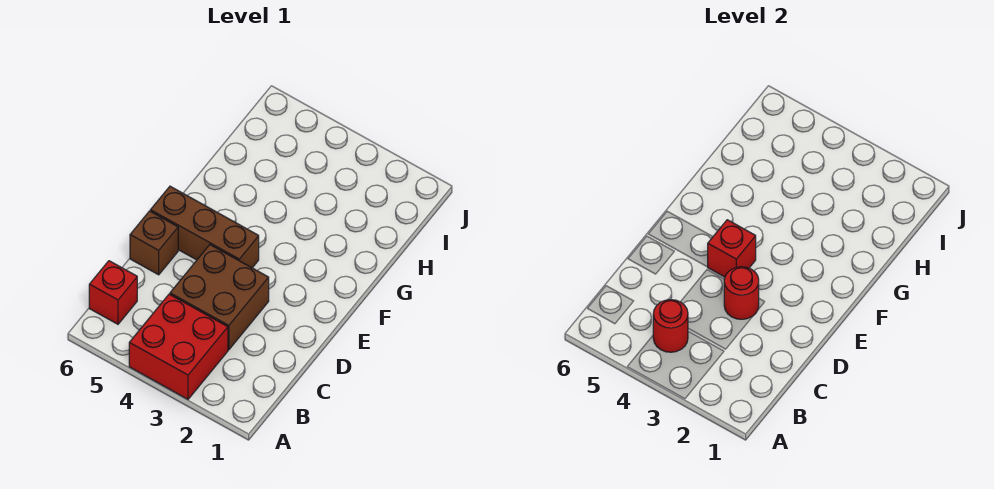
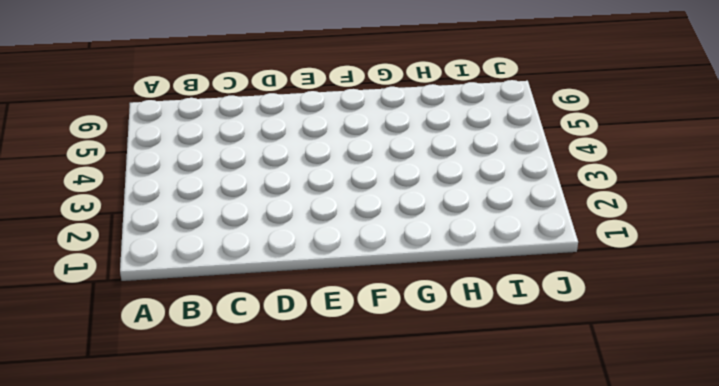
none -> red brick A3:B4 level 1
none -> red brick B6 level 1

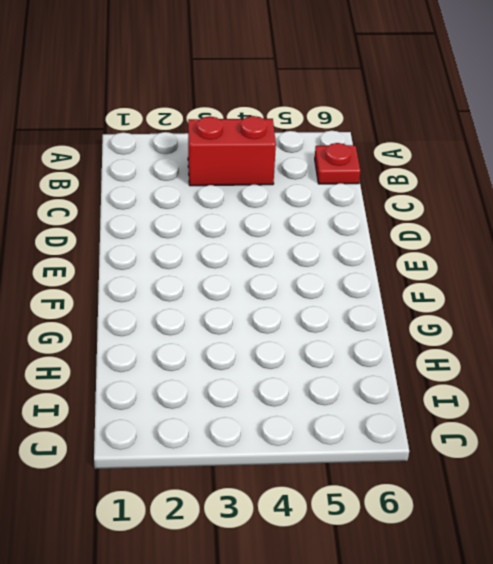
red brick B3:B4 level 1 -> red brick A3:B4 level 1
red plate B6 level 1 -> red brick B6 level 1
none -> brown brick C3:D4 level 1
none -> brown brick D6 level 1

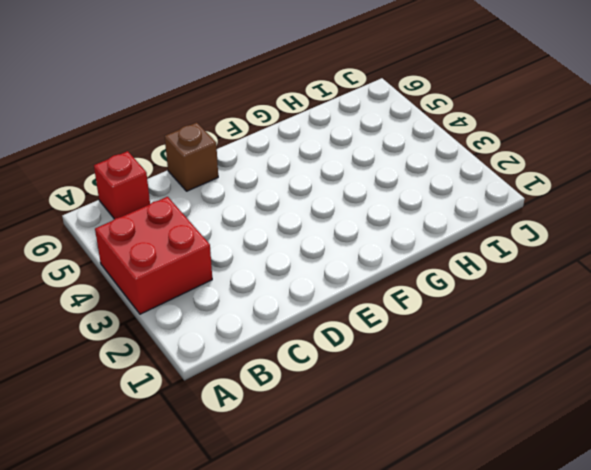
none -> brown brick C3:D4 level 1
none -> brown brick E4:E6 level 1

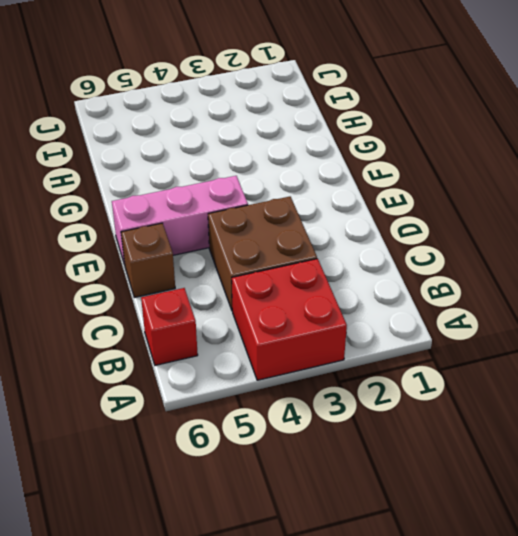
pink brick E4:E6 level 1 -> brown brick E4:E6 level 1
none -> red round brick B4 level 2
none -> red round brick D3 level 2

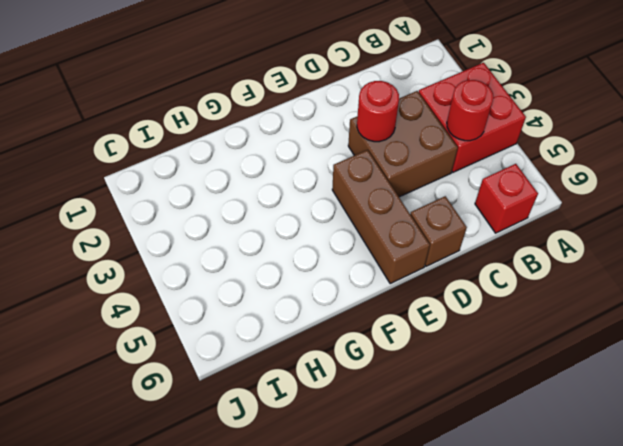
none -> red brick E4 level 2

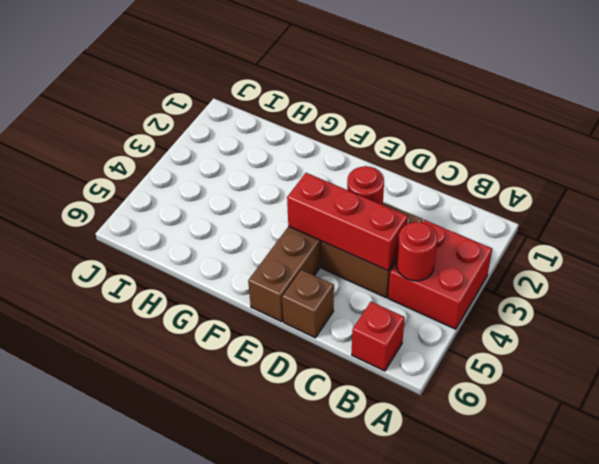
red brick C4:E4 level 2 -> red brick E4 level 2

